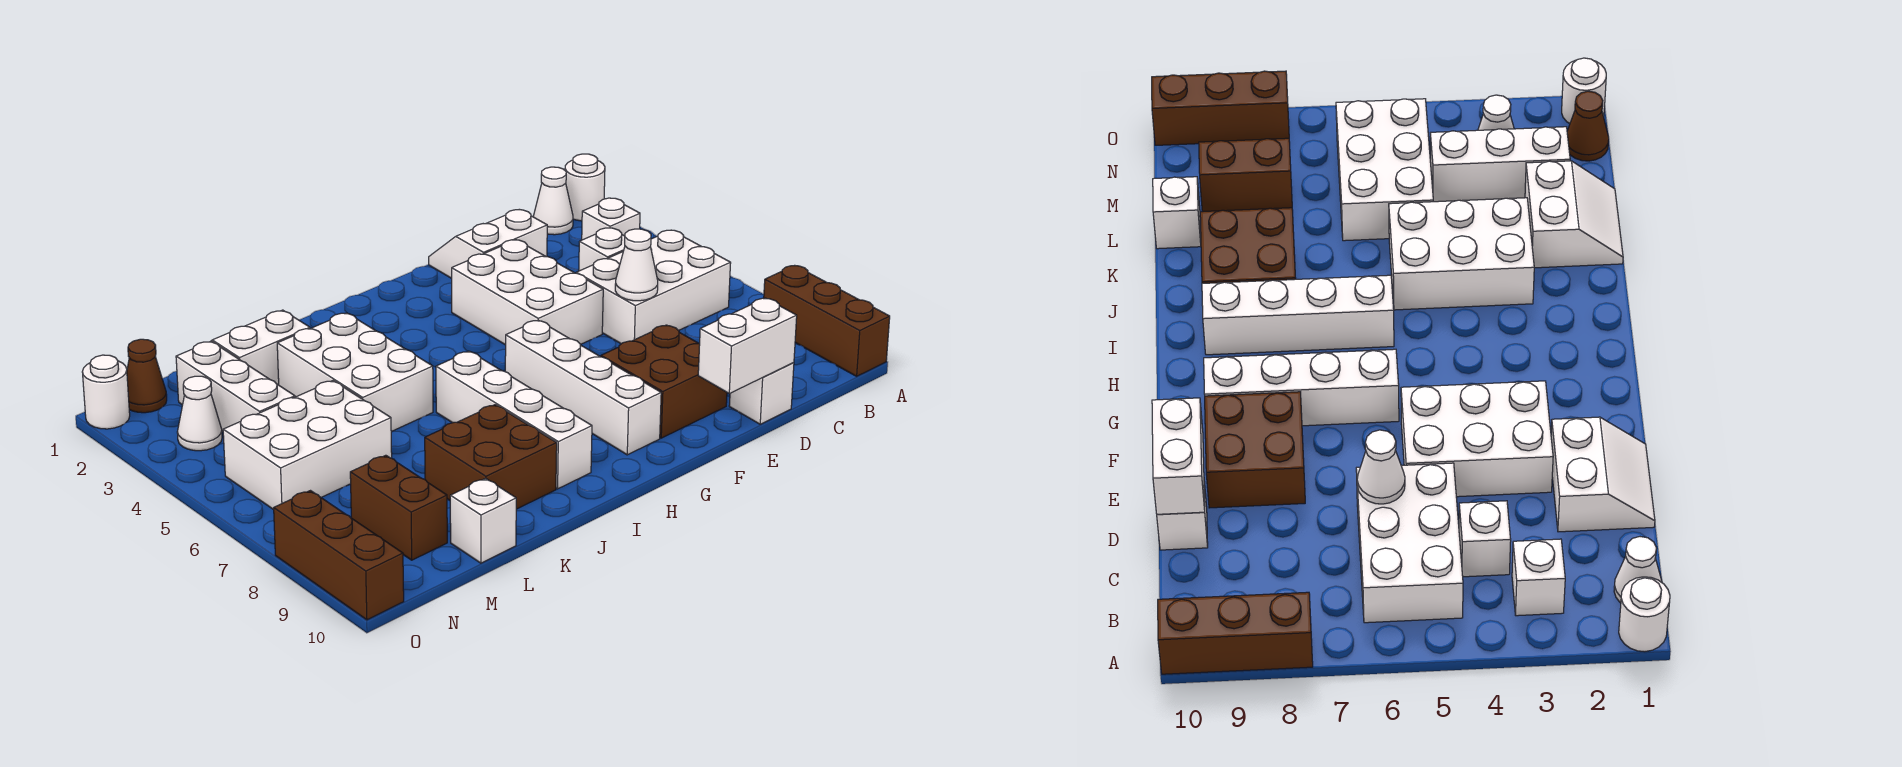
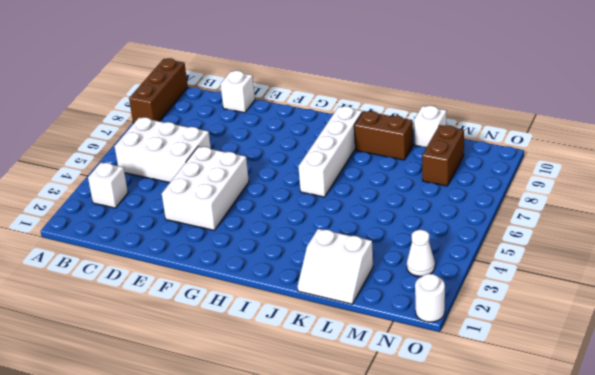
brown brick J9:K9 level 1 -> brown brick J8:K9 level 1
none -> white round brick A1 level 1
none -> white cone B1 level 1
none -> white brick C4 level 1

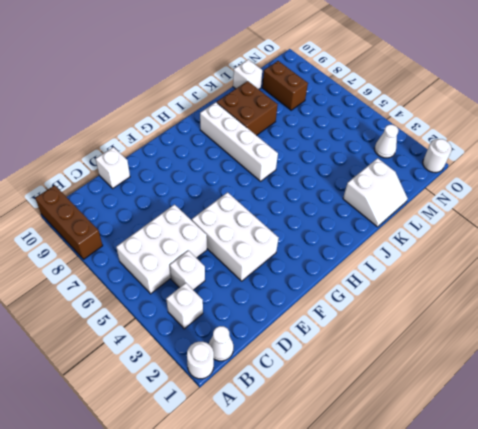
none -> white slope D1:E2 level 1 top 2
none -> brown brick E8:F9 level 1
none -> white brick G6:G9 level 1

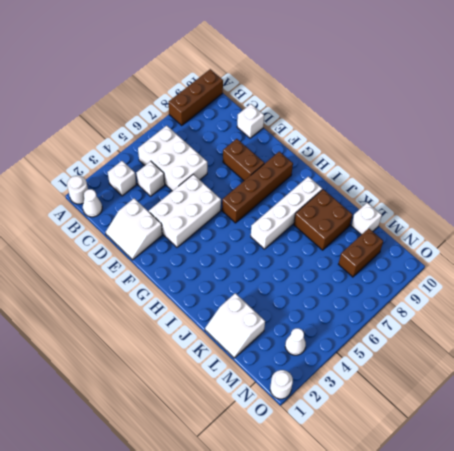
brown brick E8:F8 level 1 -> brown brick E8:F9 level 1
brown brick G6:G9 level 1 -> white brick G6:G9 level 1
none -> white brick J3:K5 level 1
none -> white brick L5:N6 level 1
none -> white brick M2:M4 level 1

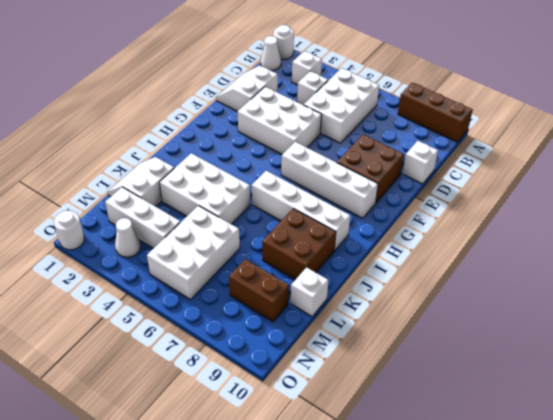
none -> brown cone N1 level 1
none -> brown brick O8:O10 level 1
none -> white cone D6 level 2

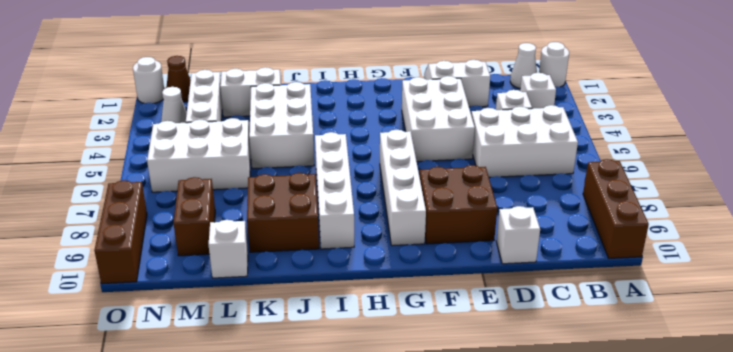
none -> white cone D6 level 2
none -> white brick D10:E10 level 2

